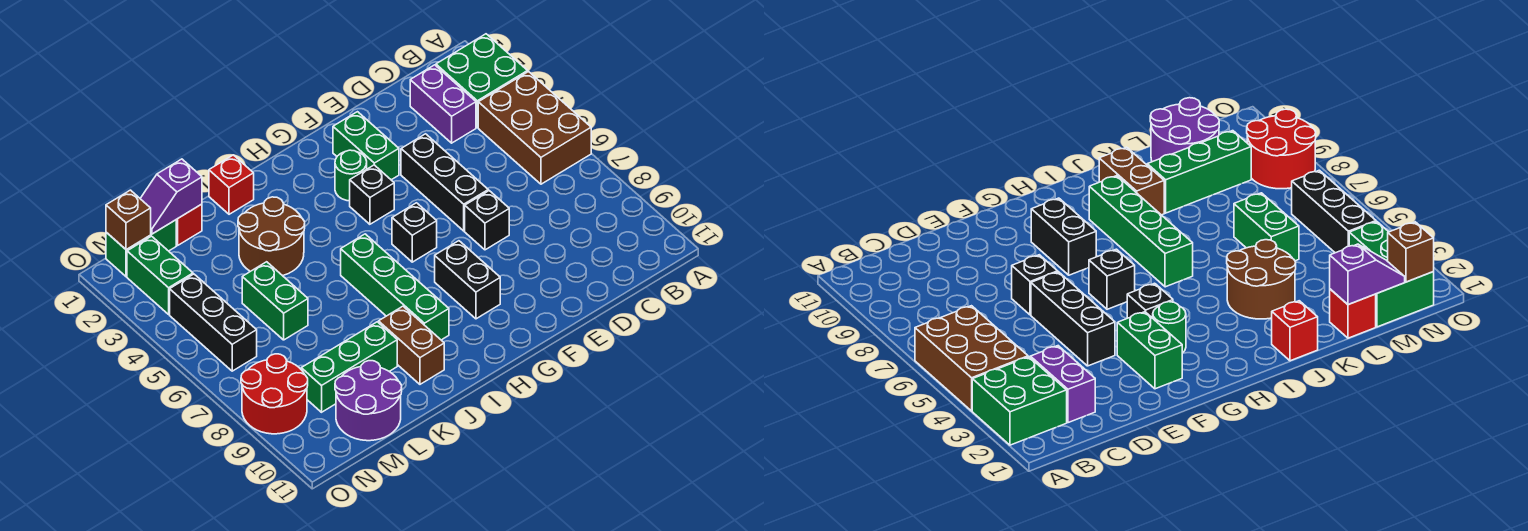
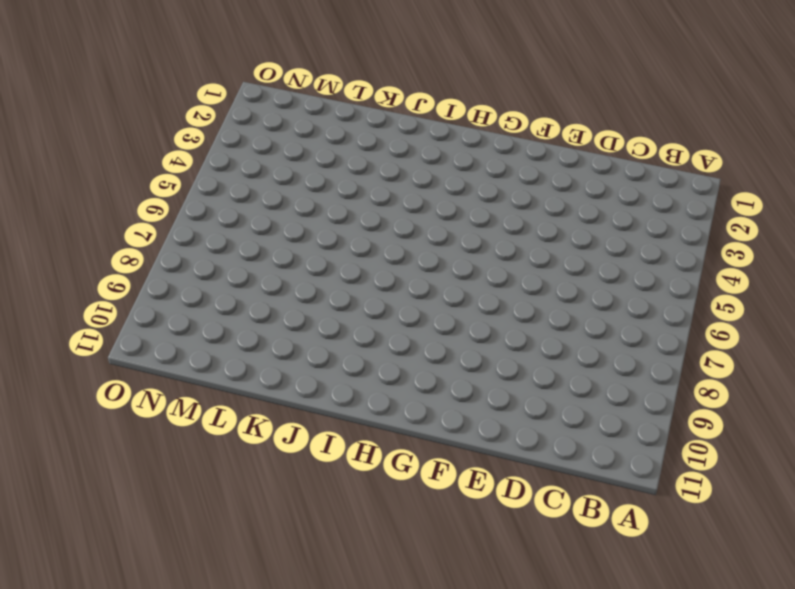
none -> green brick A2:B3 level 1
none -> brown brick A4:B6 level 1
none -> purple brick C2:C3 level 1

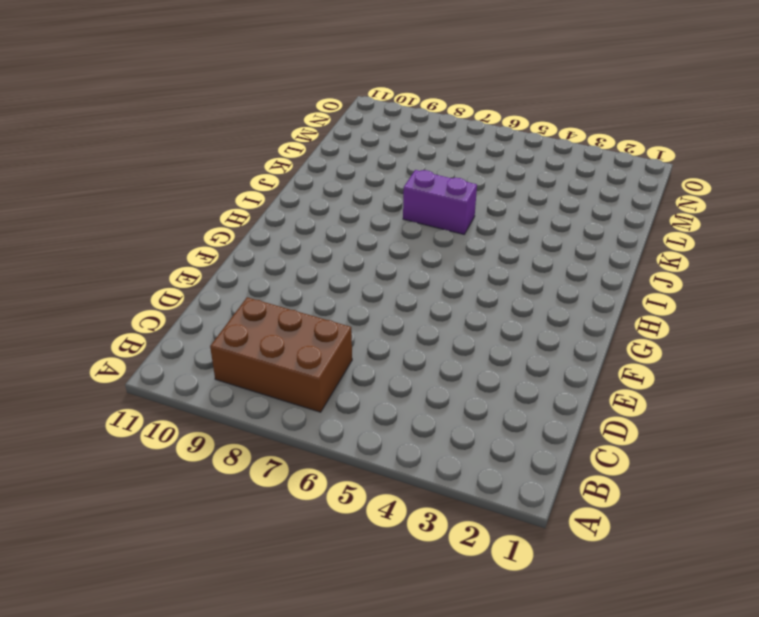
brown brick B7:C9 level 1 -> brown brick A4:B6 level 1
purple brick J6:J7 level 1 -> purple brick C2:C3 level 1
none -> green brick A2:B3 level 1
none -> black brick E4:E6 level 1
none -> black brick E7 level 1

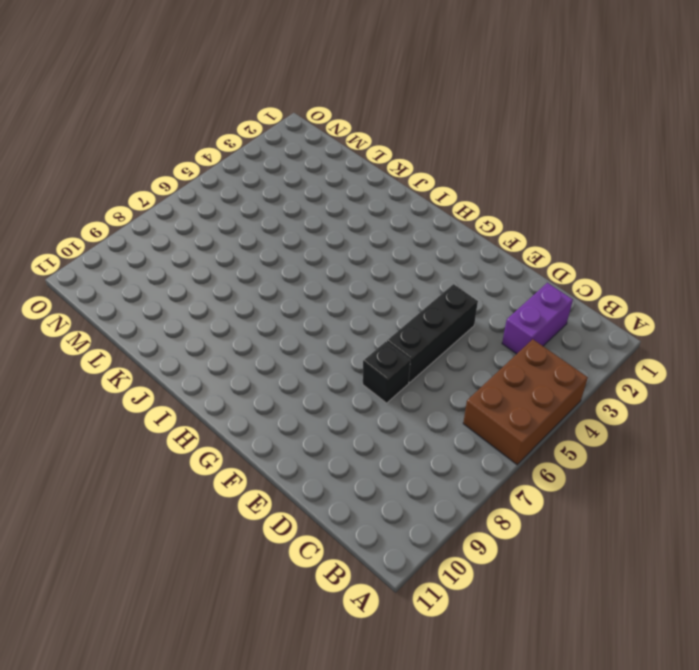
none -> green brick A2:B3 level 1
none -> green brick F2:F3 level 1
none -> green round brick G3 level 1

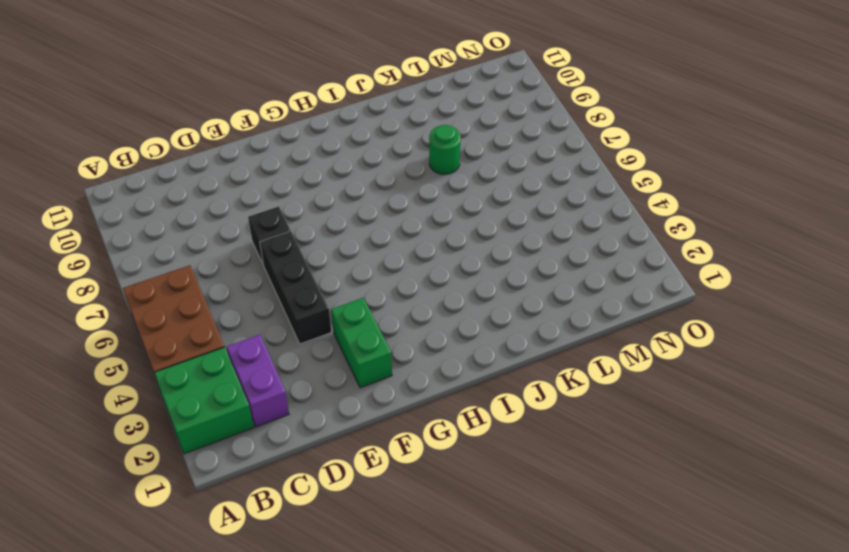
green round brick K8 level 1 -> green round brick G3 level 1
none -> black brick G4 level 1
none -> black brick G6 level 1
none -> black brick G8:G9 level 1

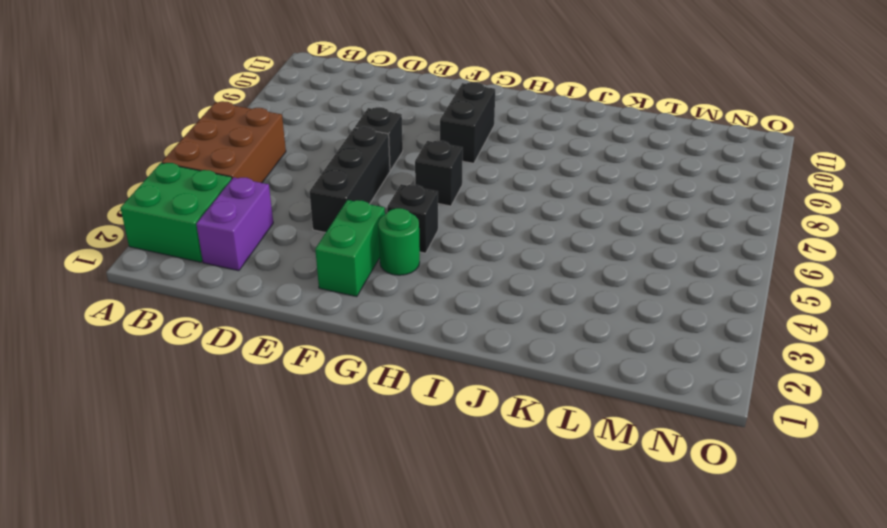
none -> green brick I6:I9 level 1
none -> red brick J1 level 1
none -> brown round brick J3:K4 level 1

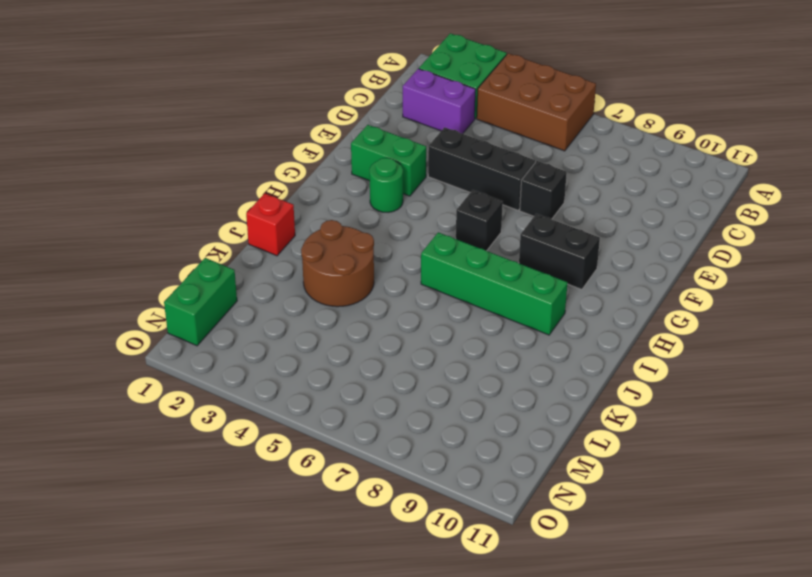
none -> black brick G4 level 1
none -> brown brick J9:J10 level 1
none -> green brick K9:M9 level 1

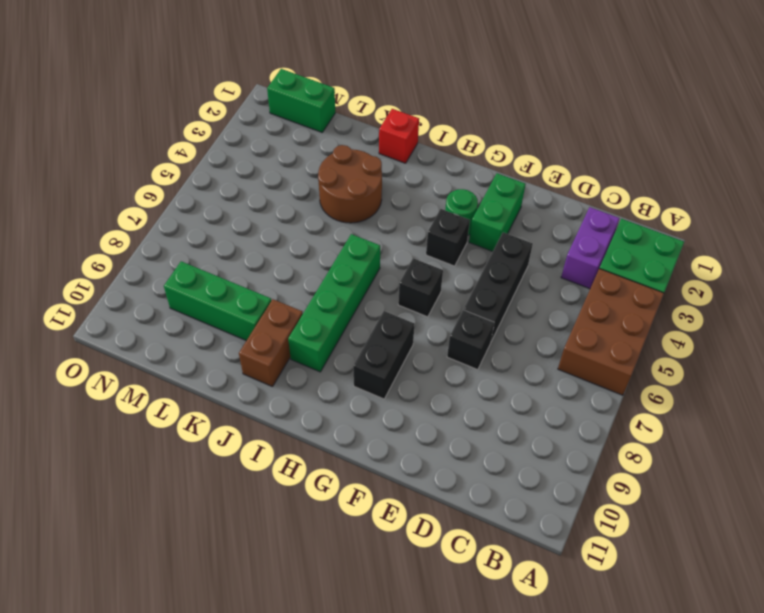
none -> red brick L1 level 1
none -> green brick L5:L6 level 1
none -> purple round brick L10:M11 level 1

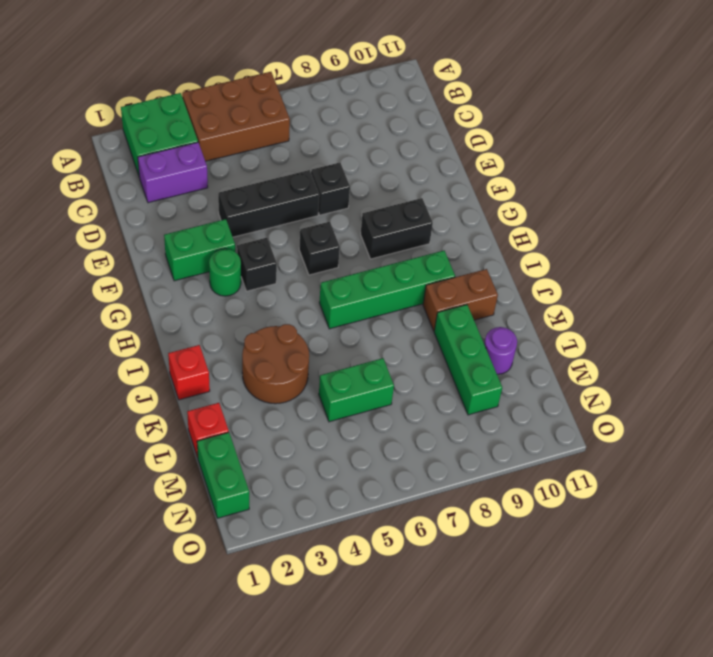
purple round brick L10 level 1 -> purple round brick L10:M11 level 1
none -> green brick N2:N3 level 1
none -> black brick N4:N6 level 1
none -> red round brick N8:O9 level 1

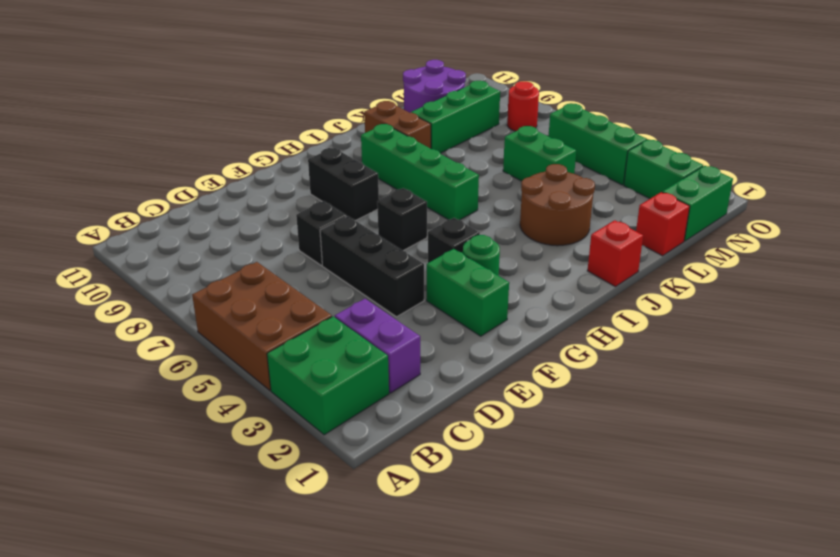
green brick N4:N6 level 1 -> black brick N4:N6 level 1
red round brick N8 level 1 -> red round brick N8:O9 level 1
none -> purple slope L1:M1 level 2 top L
none -> brown brick N1 level 2

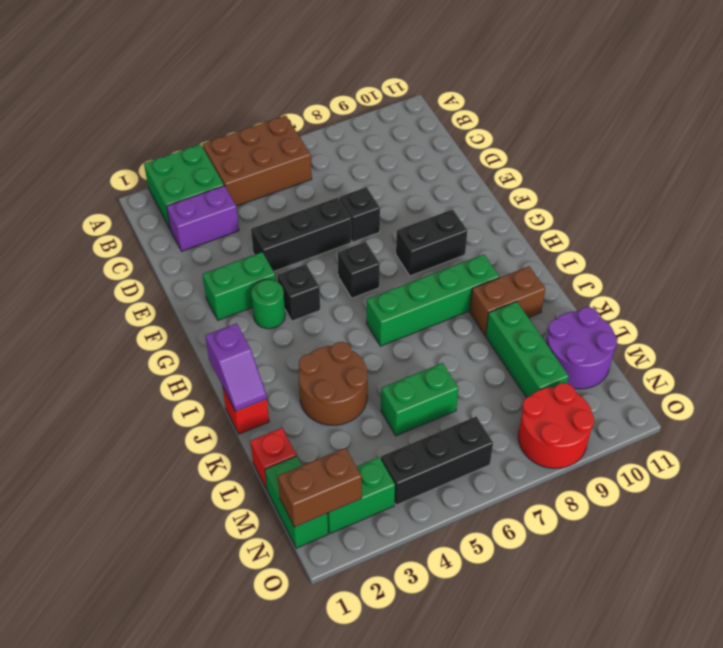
purple slope I1:J1 level 2 top I -> purple slope L1:M1 level 2 top L
brown brick N1:N2 level 2 -> brown brick N1 level 2

